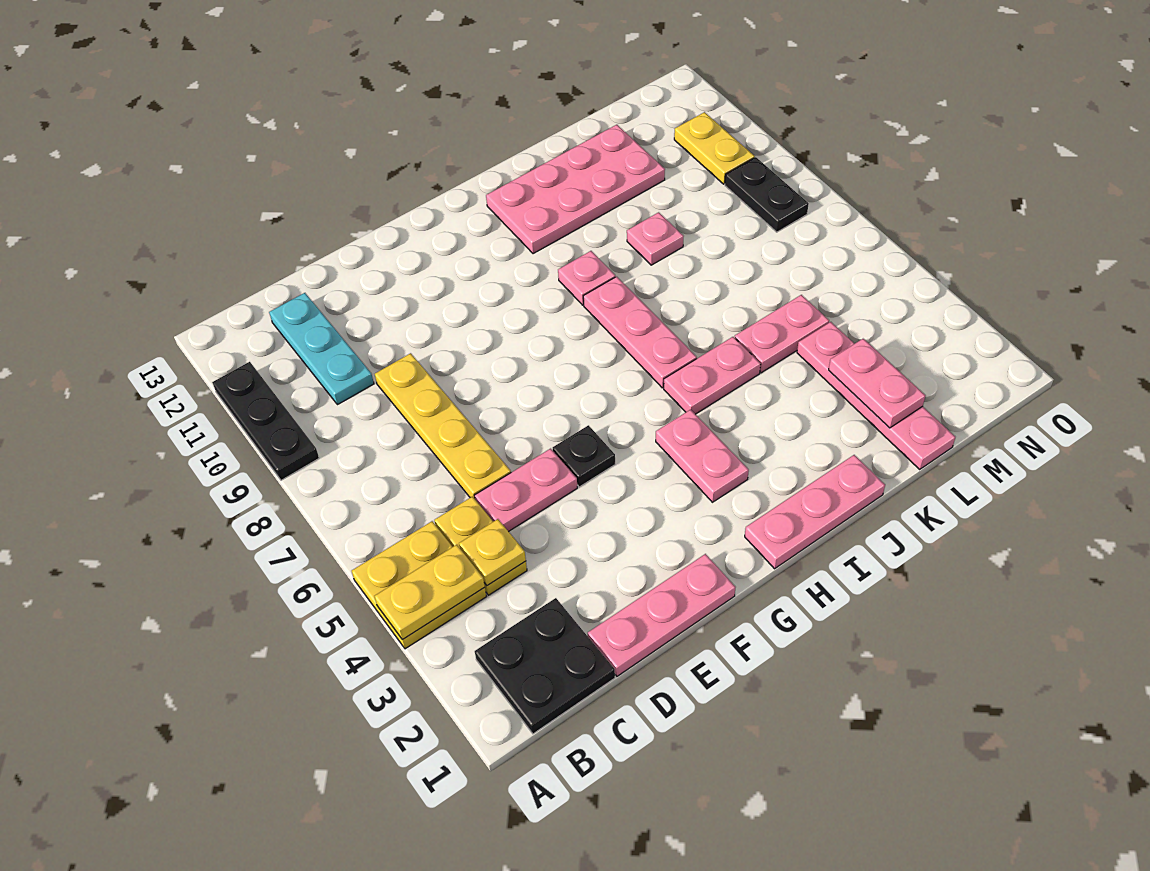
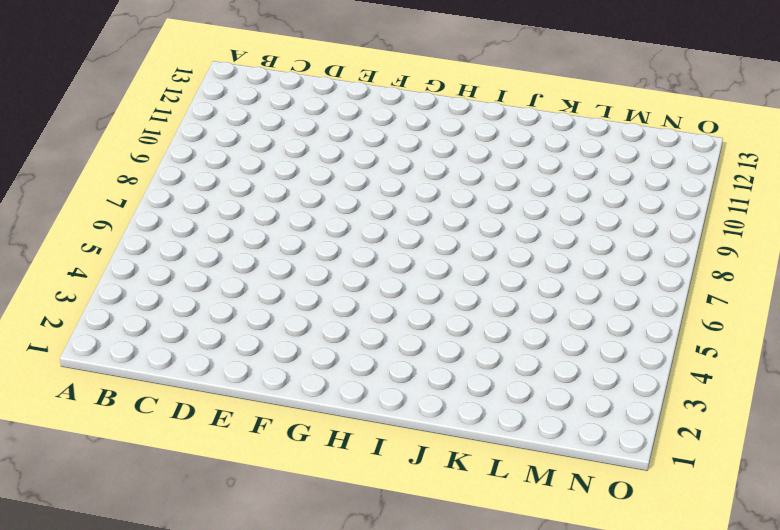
none -> yellow plate A4:B5 level 1
none -> black plate A9:A11 level 1
none -> black plate B1:C2 level 1

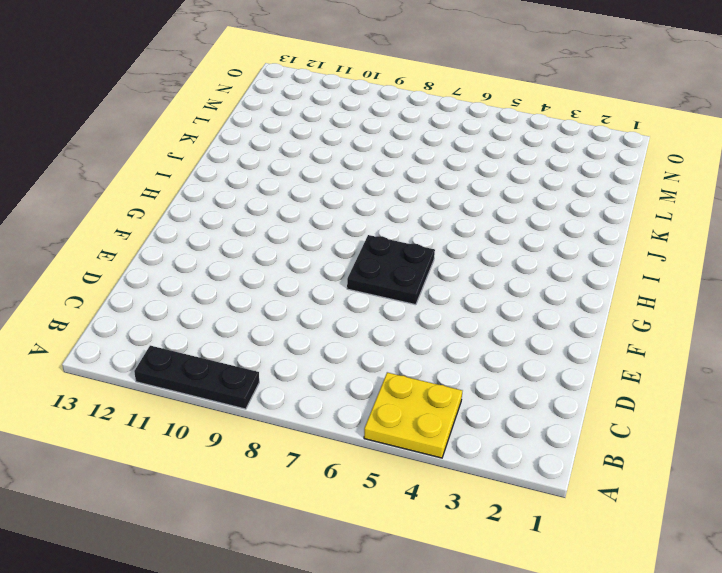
black plate F6:G7 level 1 -> black plate B1:C2 level 1
none -> yellow plate C4:C5 level 1
none -> cyan plate C10:C12 level 1
none -> pink plate D1:F1 level 1

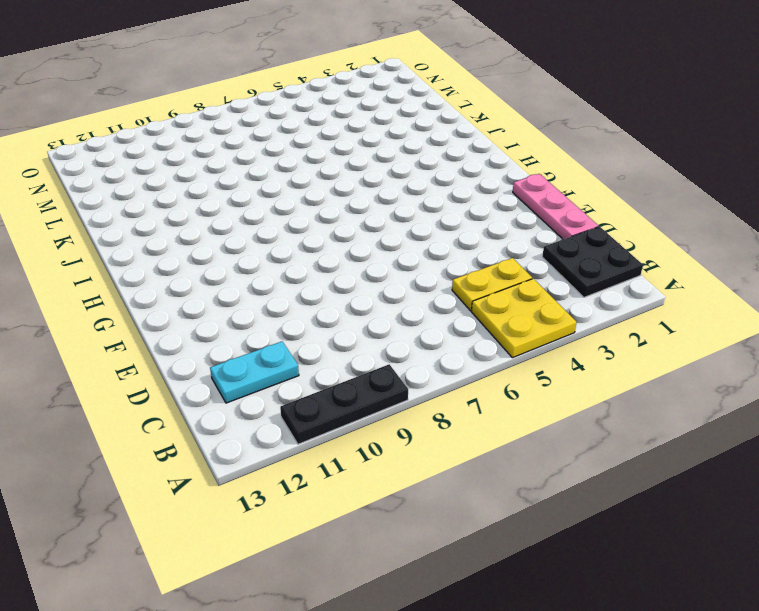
cyan plate C11:C12 level 1 -> cyan plate C10:C12 level 1
none -> pink plate D5:E5 level 1
none -> yellow plate D6:D9 level 1
none -> black plate F5 level 1

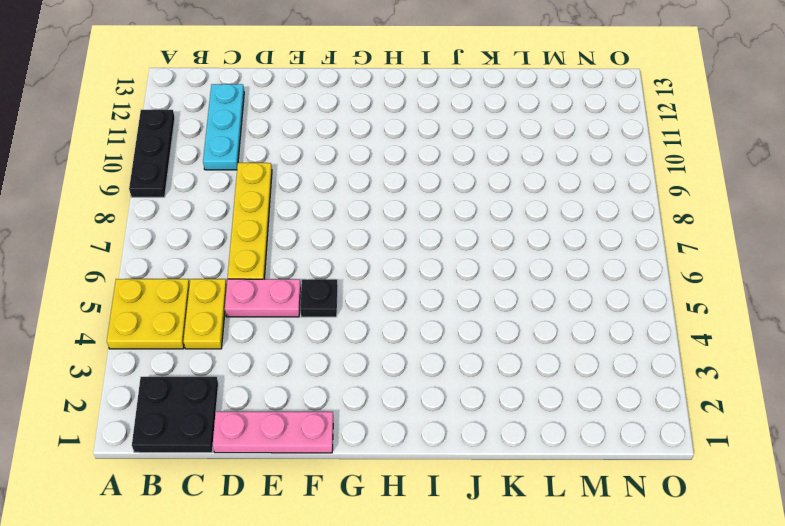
none -> pink plate H1:J1 level 1
none -> pink plate H3:H4 level 1
none -> pink plate I5:J5 level 1

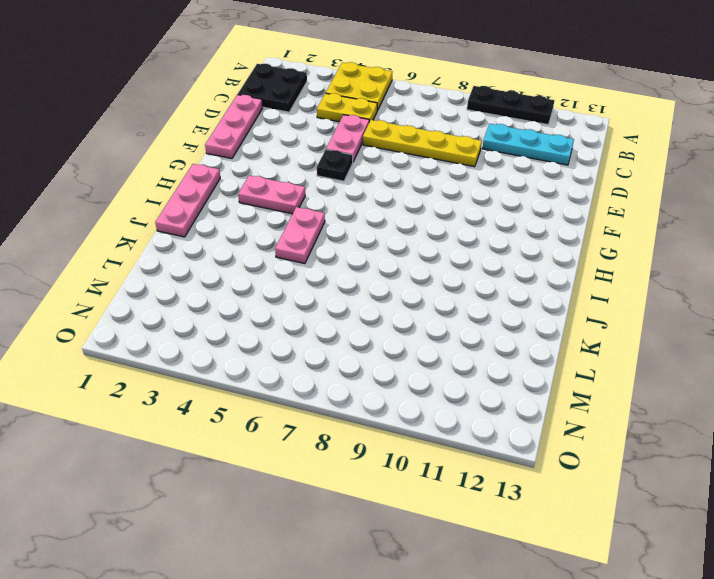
none -> pink plate I6:I8 level 1
none -> pink plate I9 level 1
none -> pink plate I11:L12 level 1

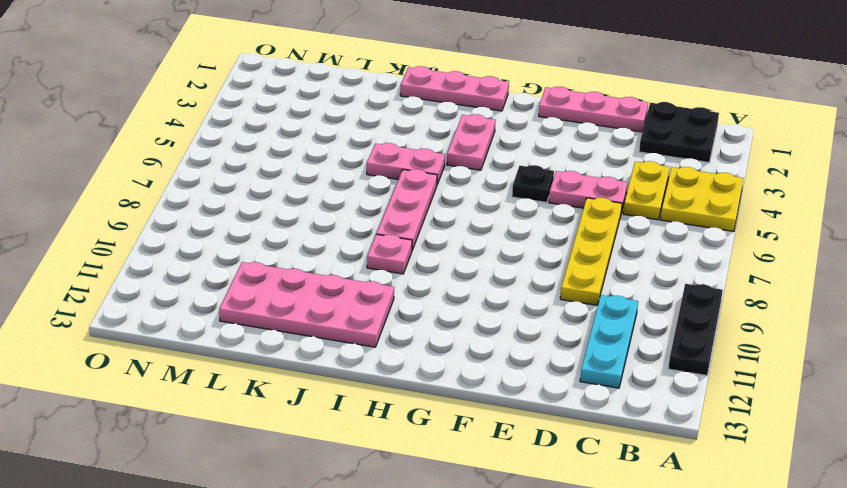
none -> pink plate K5:L5 level 1
none -> pink plate K9 level 1
none -> pink plate L1:L4 level 1

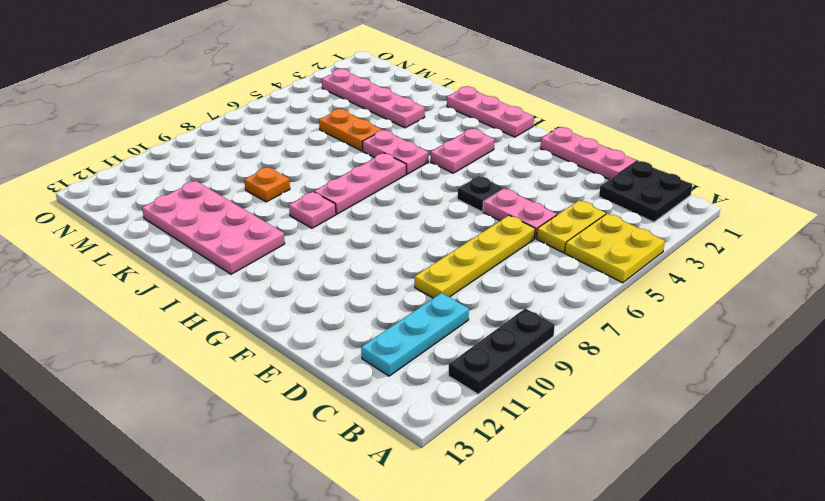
pink plate K3:N3 level 1 -> pink plate L1:L4 level 1
orange plate K5:L5 level 1 -> pink plate K5:L5 level 1
orange plate K9 level 1 -> pink plate K9 level 1
none -> black plate N8:N9 level 1
none -> yellow plate N10:N11 level 1
none -> yellow plate A4:B4 level 2

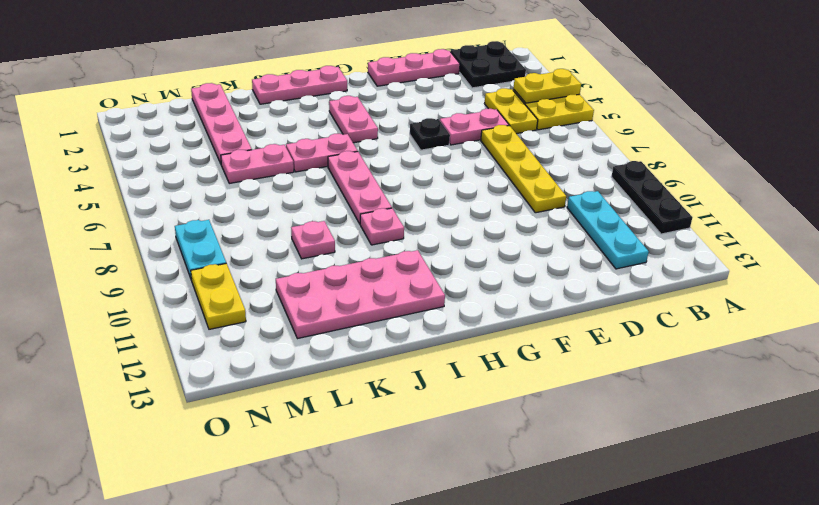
cyan plate N8:N9 level 1 -> black plate N8:N9 level 1
none -> yellow plate C4 level 2
none -> pink plate L2:L3 level 2

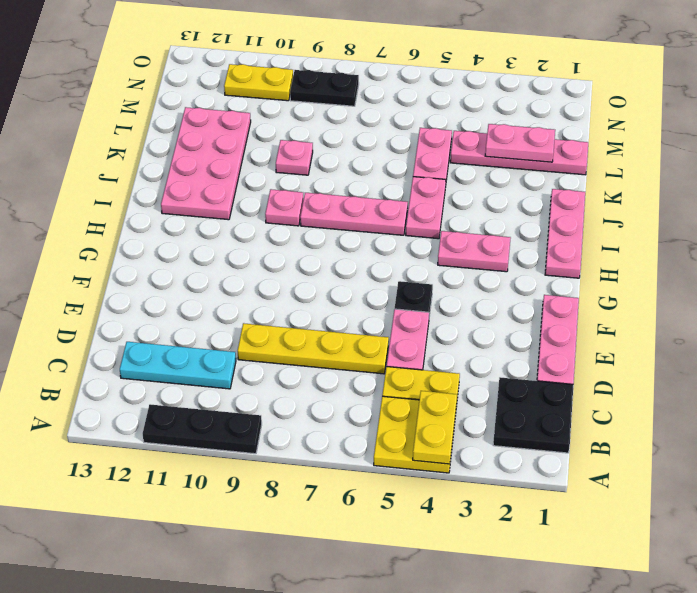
none -> yellow plate C4 level 2

